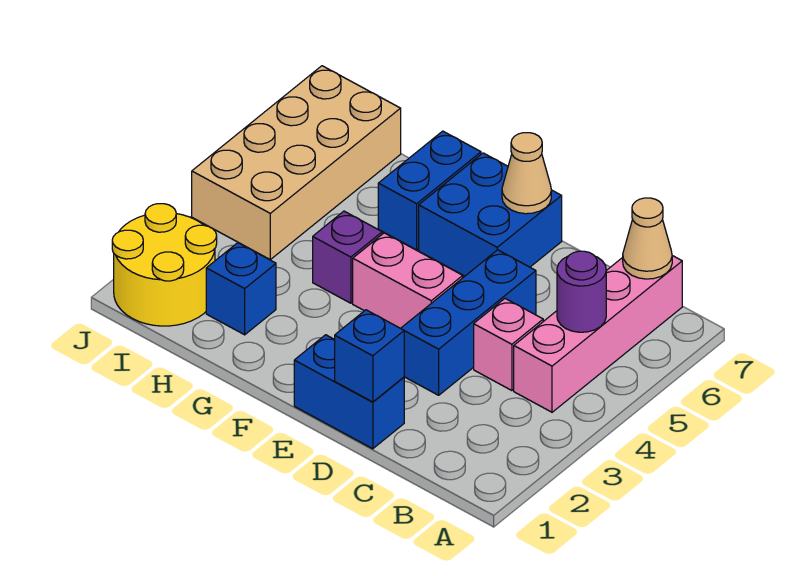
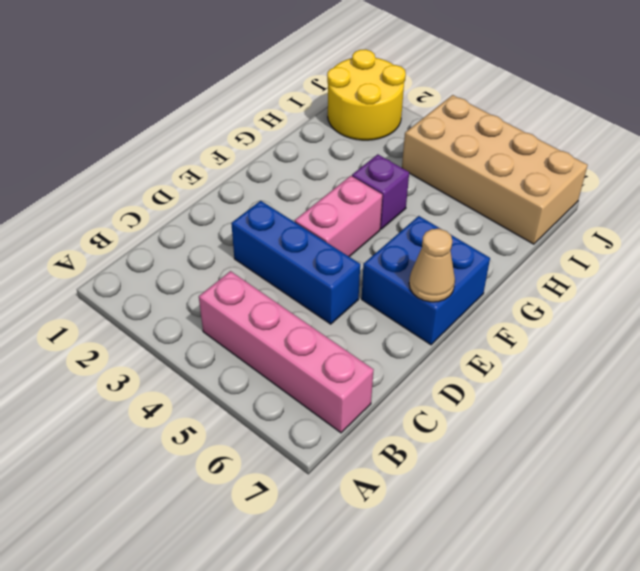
none -> pink brick C4 level 1
none -> blue brick D1:E1 level 1
none -> blue brick G6:G7 level 1

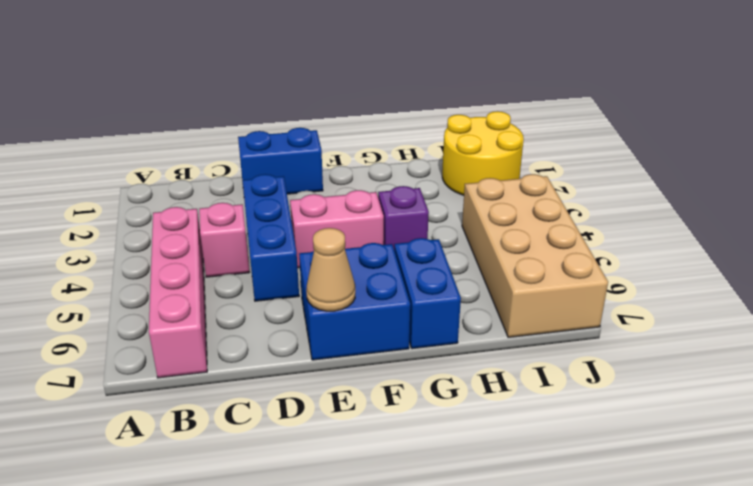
none -> blue brick H2 level 1
none -> purple round brick B5 level 2
none -> tan cone B7 level 2

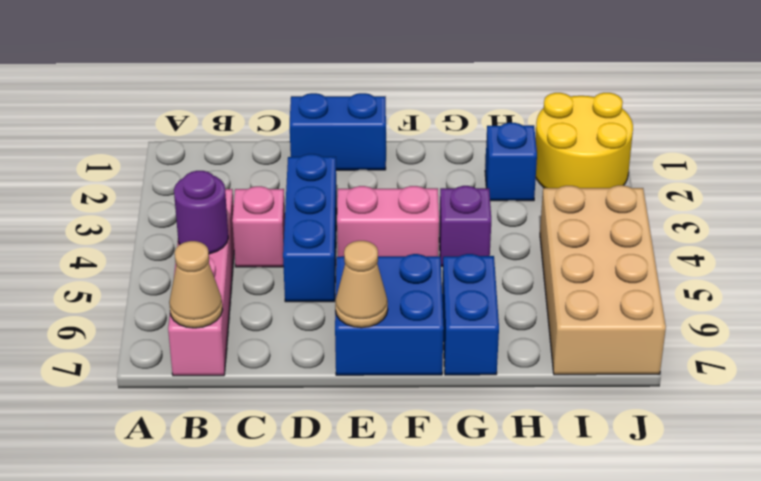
none -> blue brick D1 level 2

